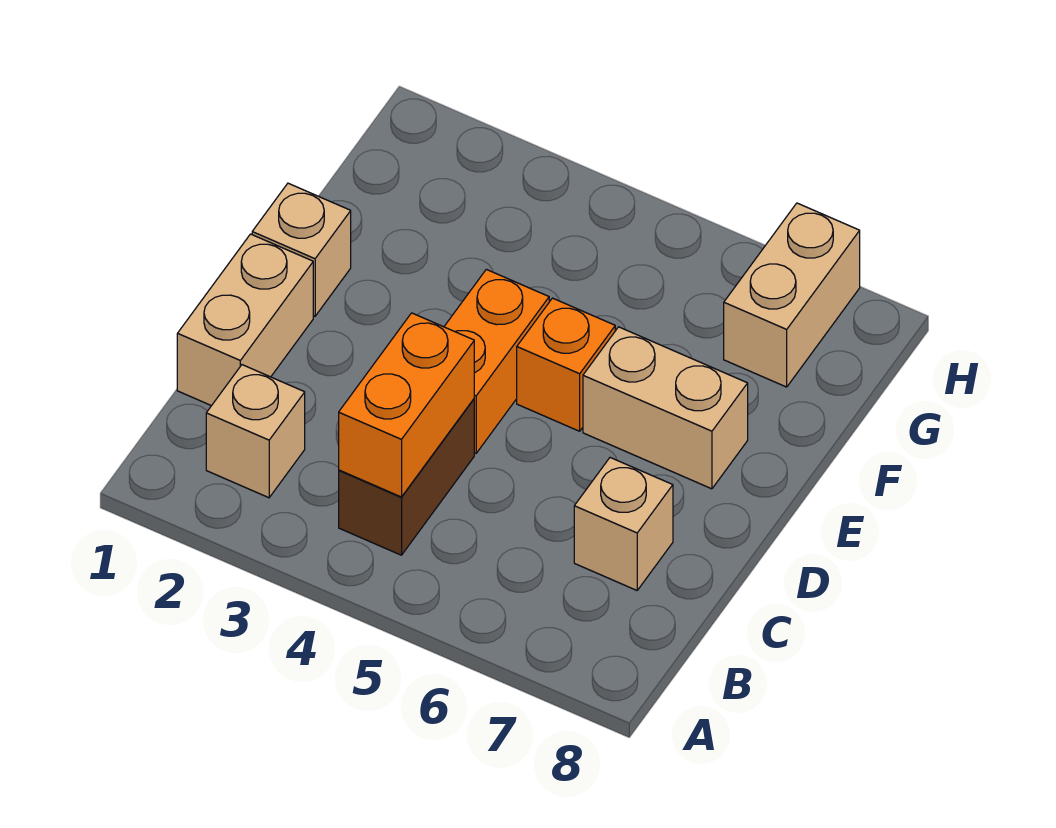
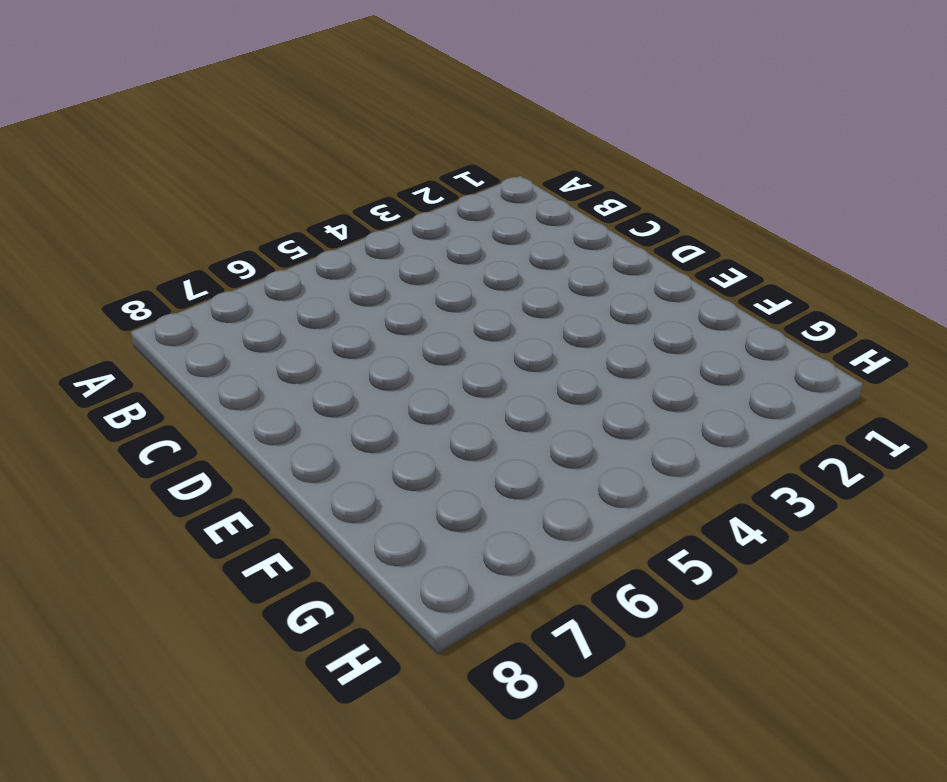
none -> tan brick B2 level 1
none -> brown brick B4:C4 level 1

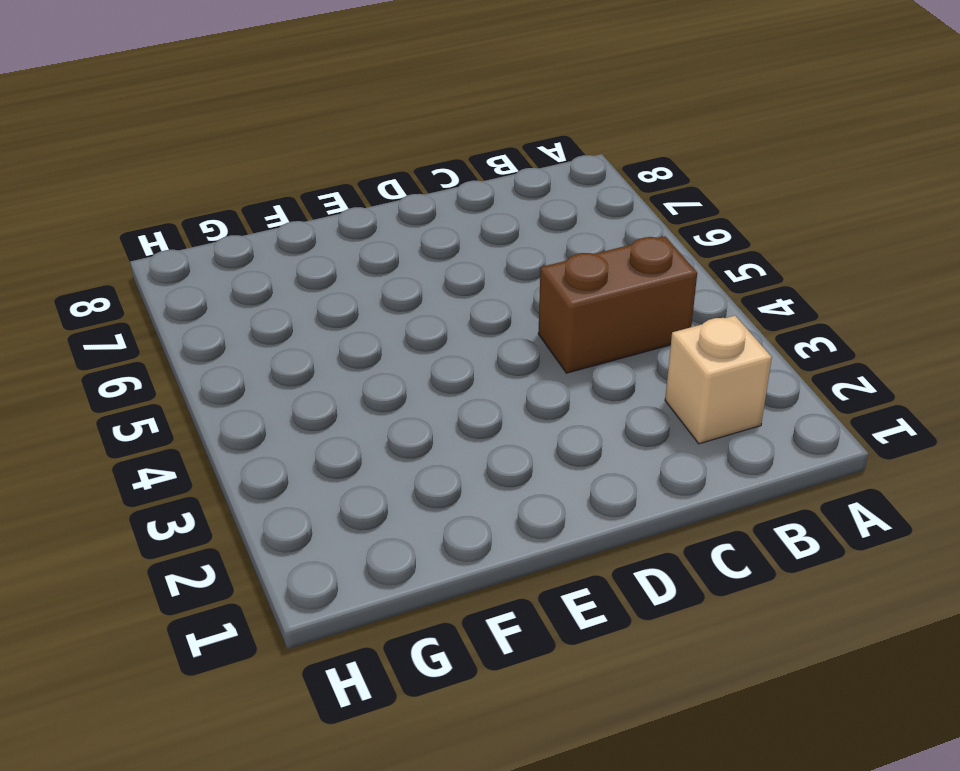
none -> tan brick C1:D1 level 1
none -> tan brick C7 level 1

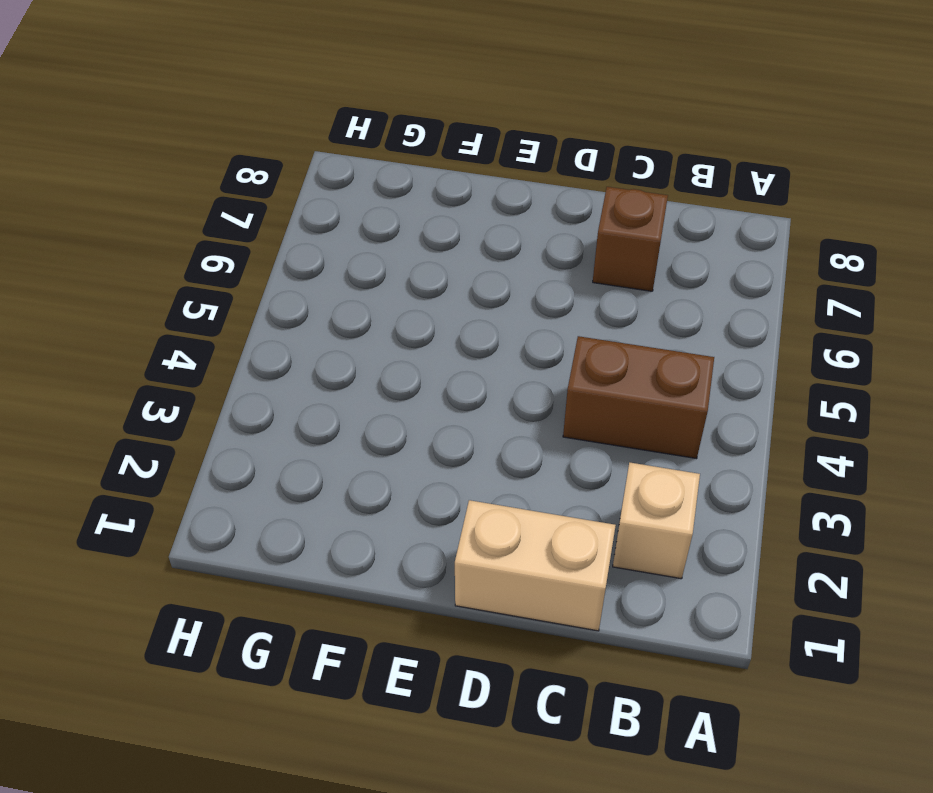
brown brick C7 level 1 -> tan brick C7 level 1
none -> orange brick D4:E4 level 1
none -> tan brick E1 level 1

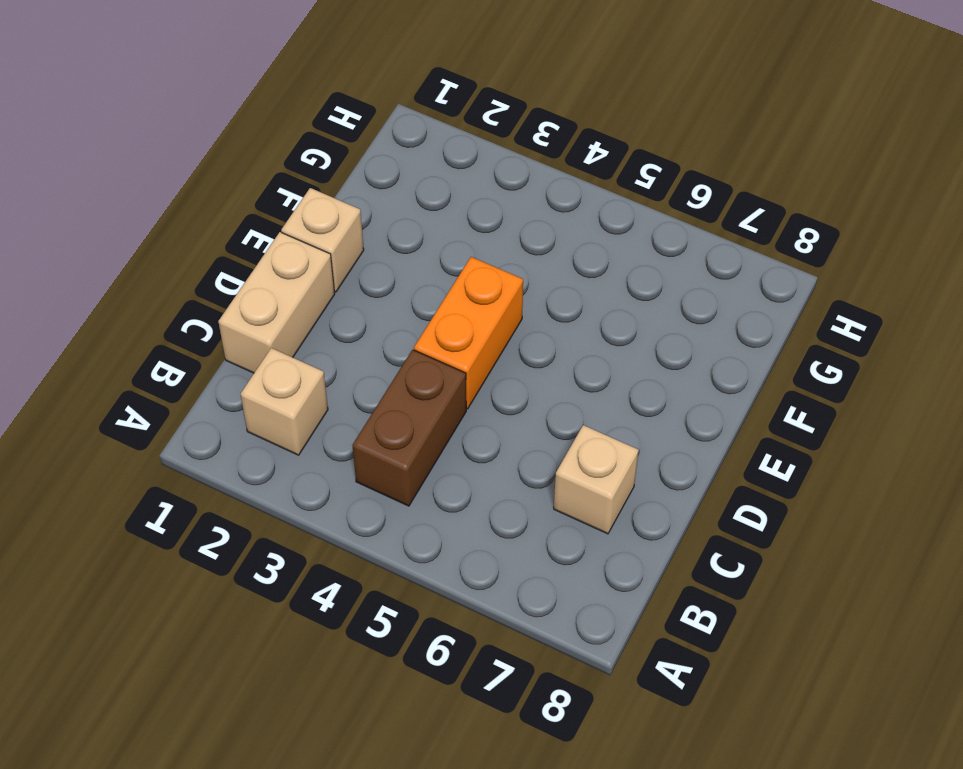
none -> orange brick E5 level 1
none -> tan brick E6:E7 level 1

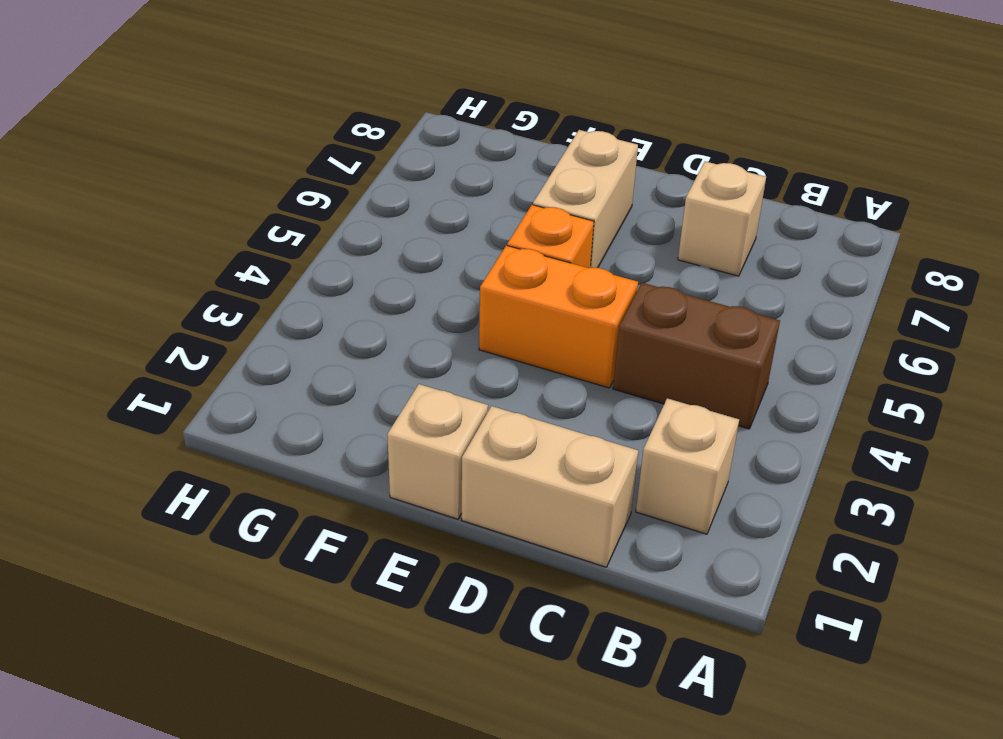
none -> tan brick G7:H7 level 1
none -> orange brick B4:C4 level 2

